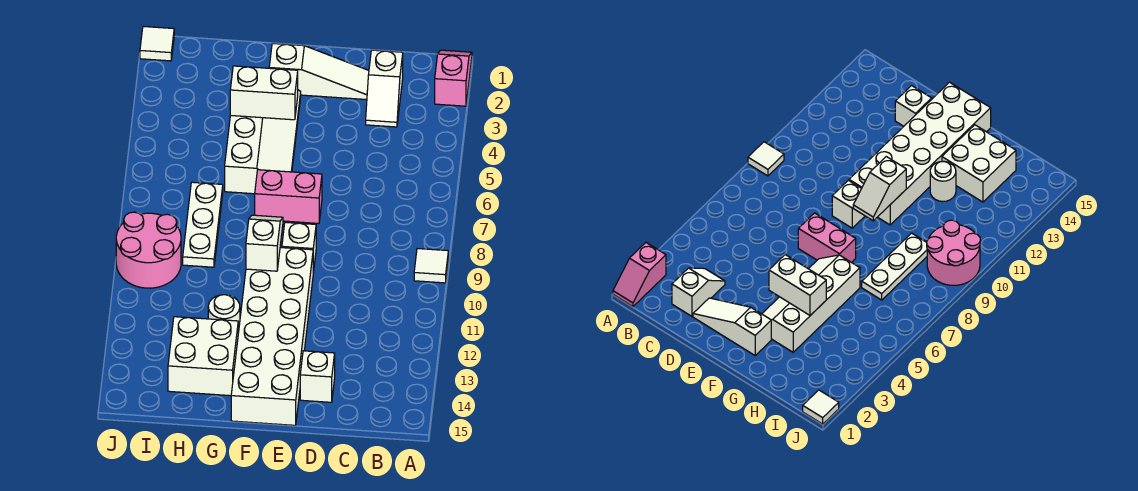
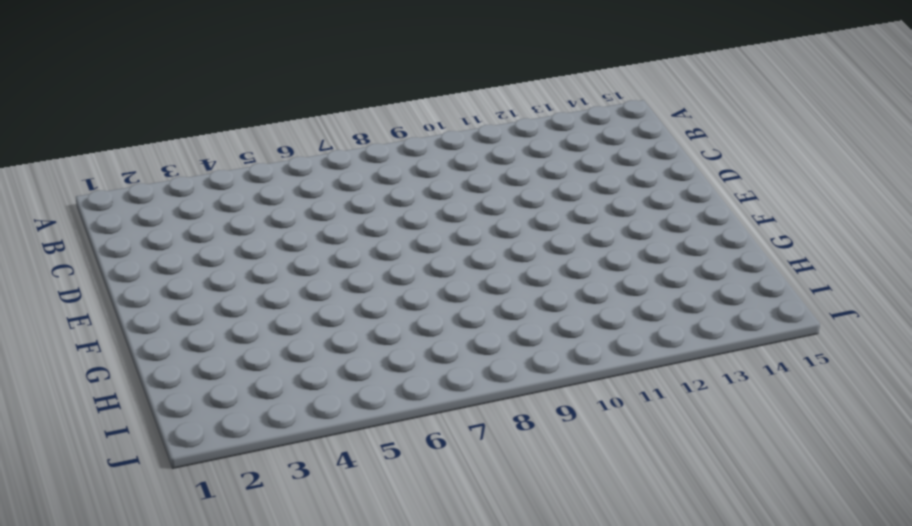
none -> pink slope A1:A2 level 1 top 2
none -> white tile A9 level 1
none -> white slope C2:C3 level 1 top 2

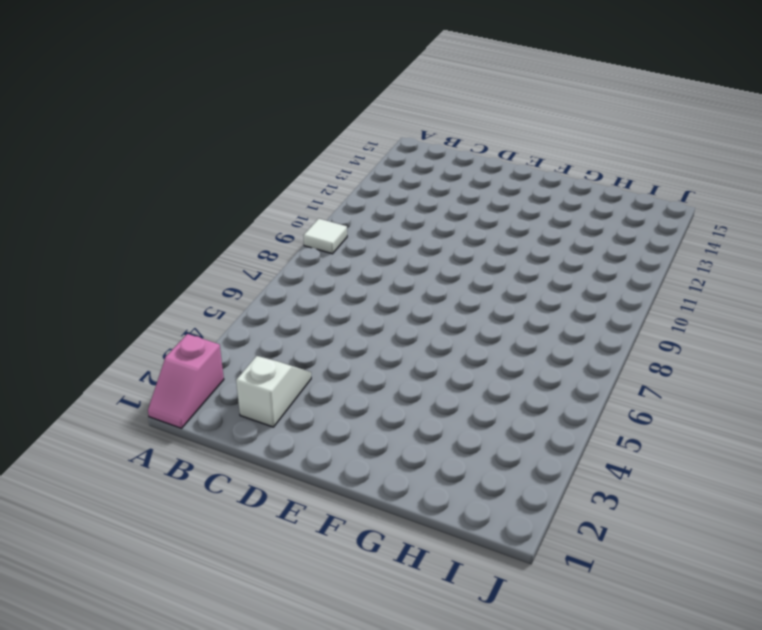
none -> white slope D2:F2 level 1 top F
none -> white brick D14 level 1
none -> pink brick E7:F7 level 1

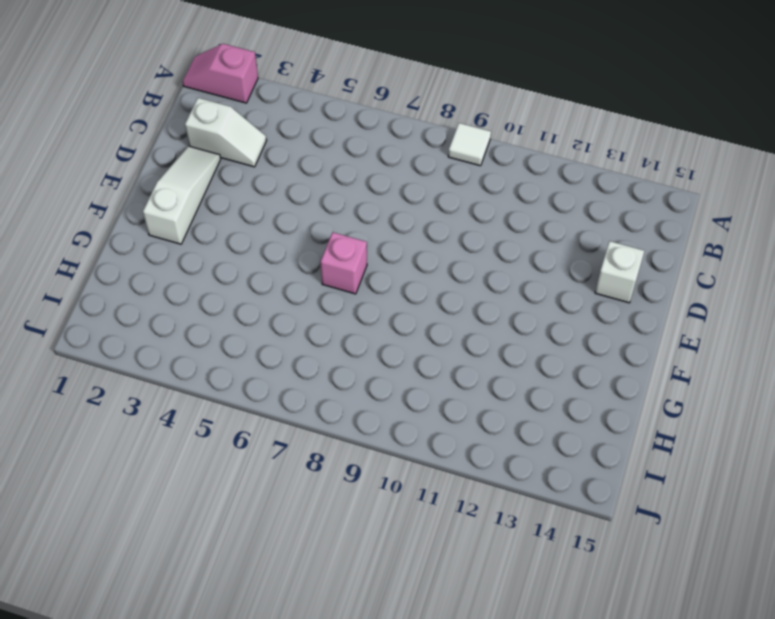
pink brick F7 level 1 -> pink brick E7:F7 level 1
none -> white brick E9 level 1
none -> white brick E10:F15 level 1
none -> white slope F3:G6 level 1 top G

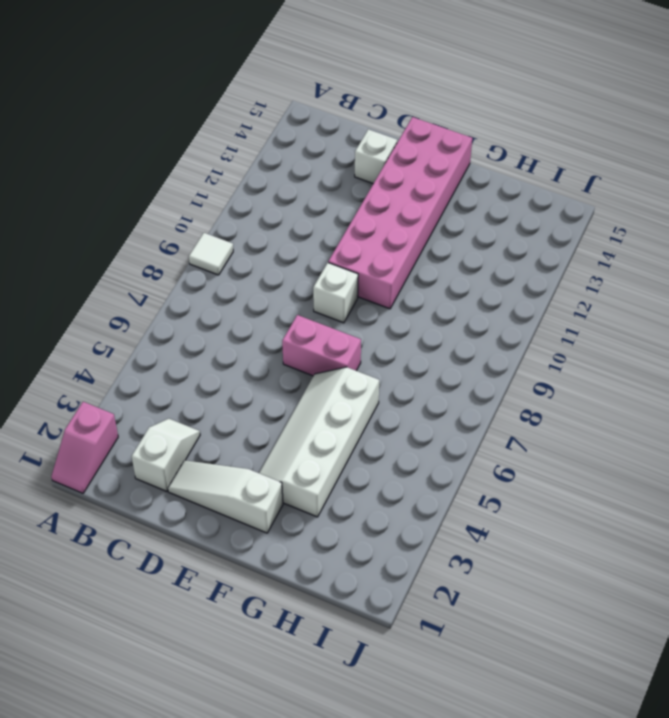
pink brick E10:F15 level 1 -> white brick E10:F15 level 1
none -> white round brick G12 level 1
none -> white brick G13:H14 level 1
none -> white plate H7:H9 level 1

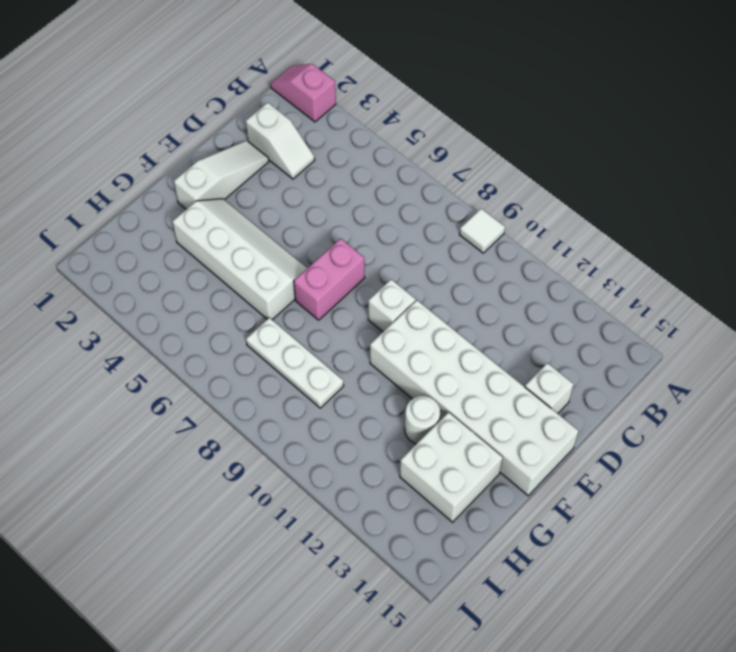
none -> pink round brick I9:J10 level 1
none -> white tile J1 level 1
none -> white brick F4:G4 level 2

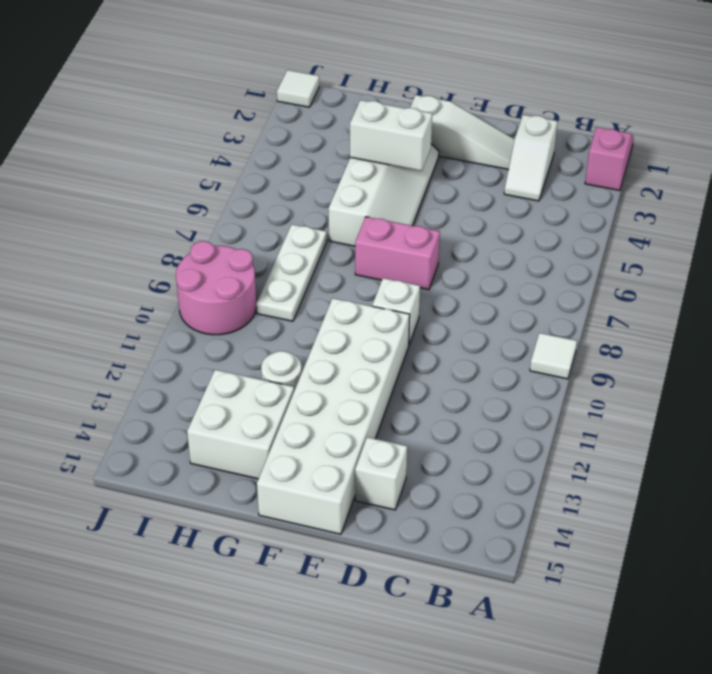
none -> white slope F9:F10 level 2 top 10

